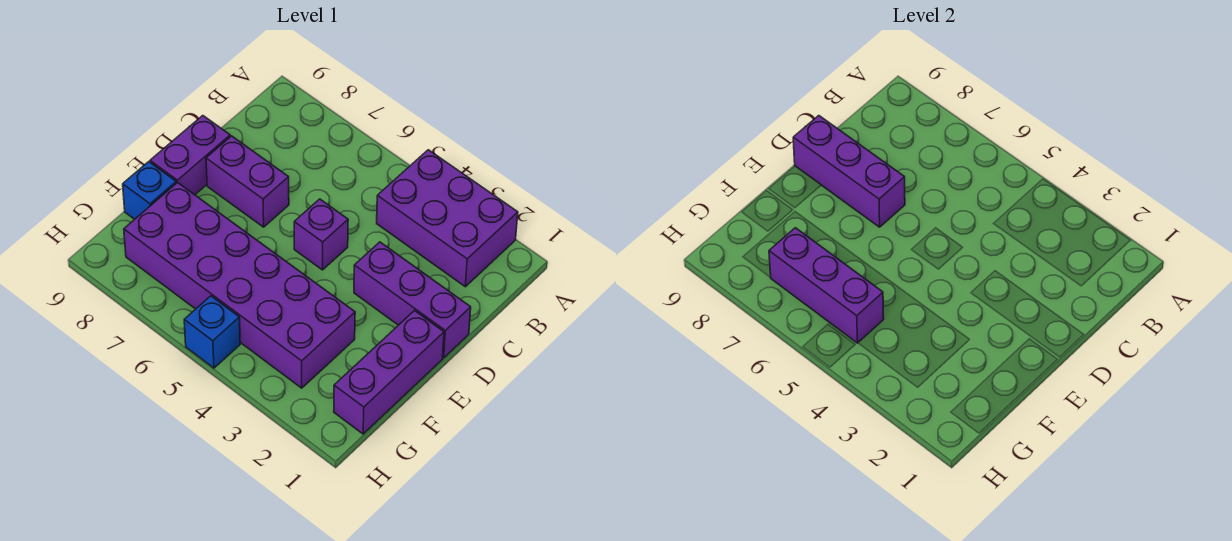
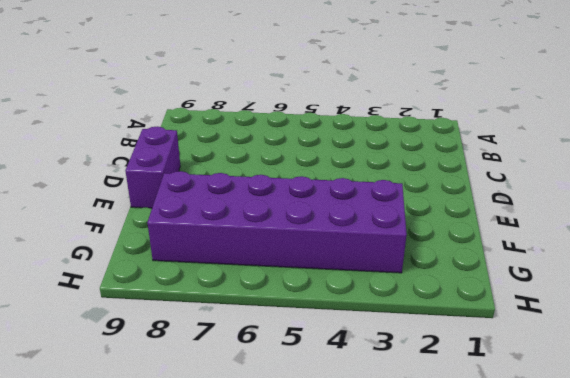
none -> purple brick A2:B4 level 1
none -> purple brick D1:D3 level 1

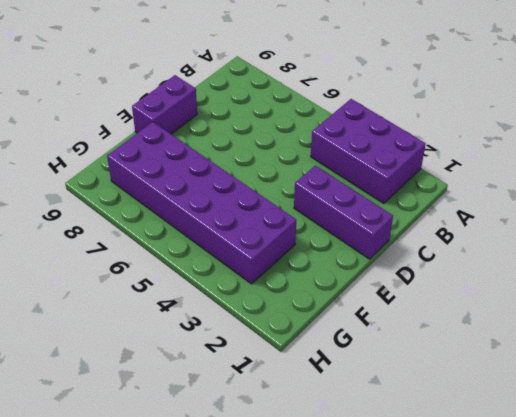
none -> purple brick D5 level 1
none -> purple brick D7:D8 level 1

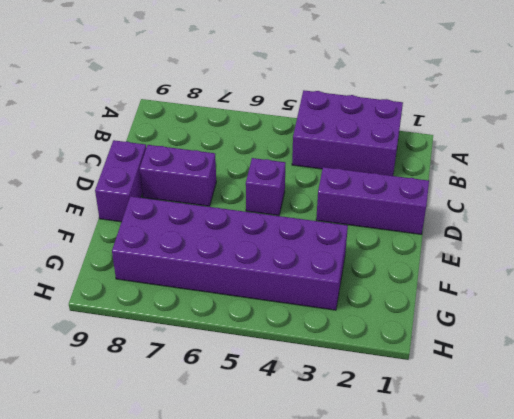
none -> purple brick E1:G1 level 1
none -> blue brick F9 level 1

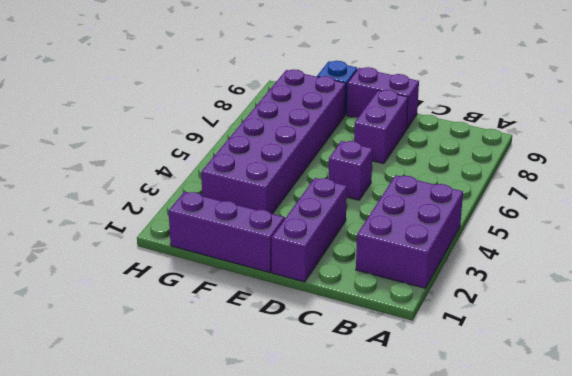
none -> blue brick H5 level 1
none -> purple brick D7:D9 level 2

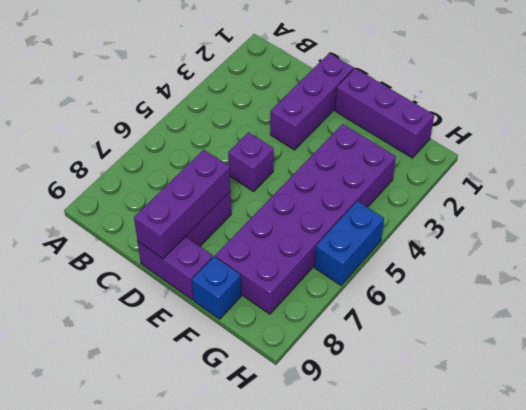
blue brick H5:H6 level 1 -> blue brick H5 level 1
none -> purple brick A2:B4 level 1
none -> purple brick G5:G7 level 2

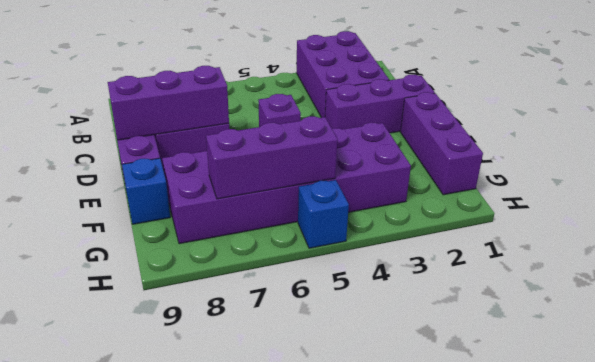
purple brick A2:C3 level 1 -> purple brick A2:B4 level 1

